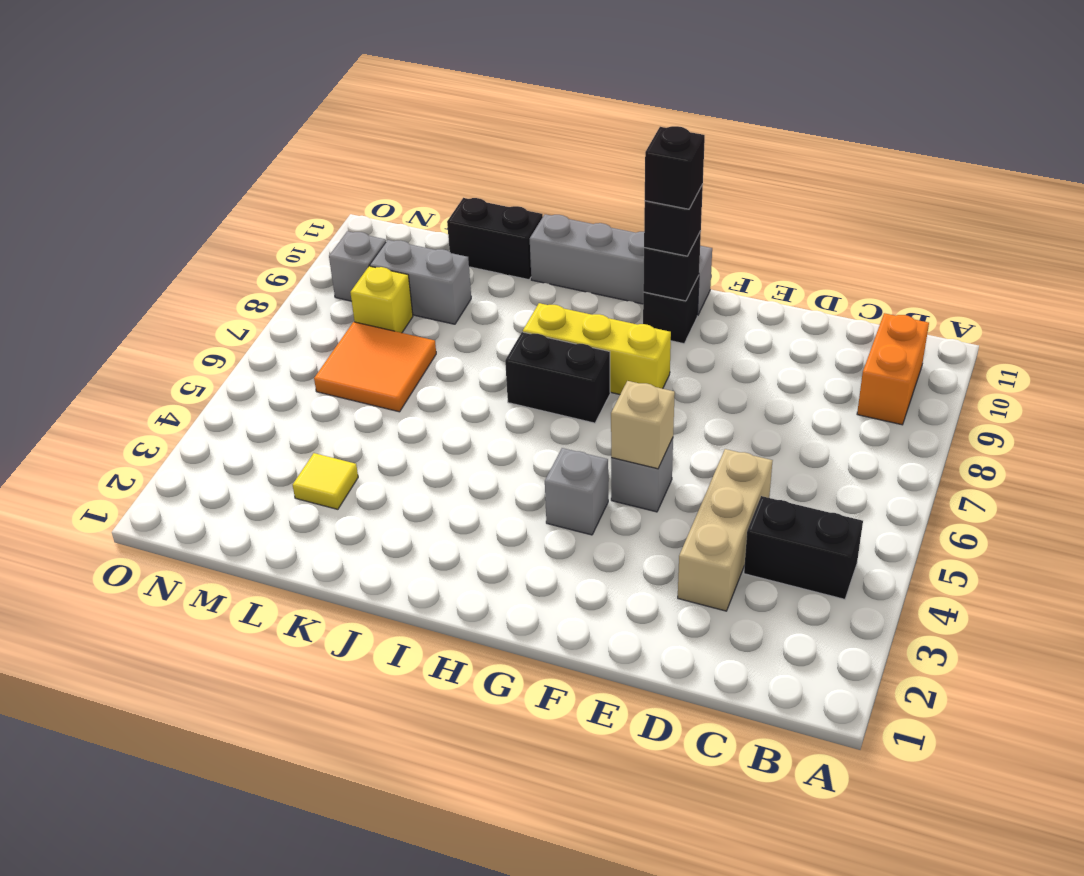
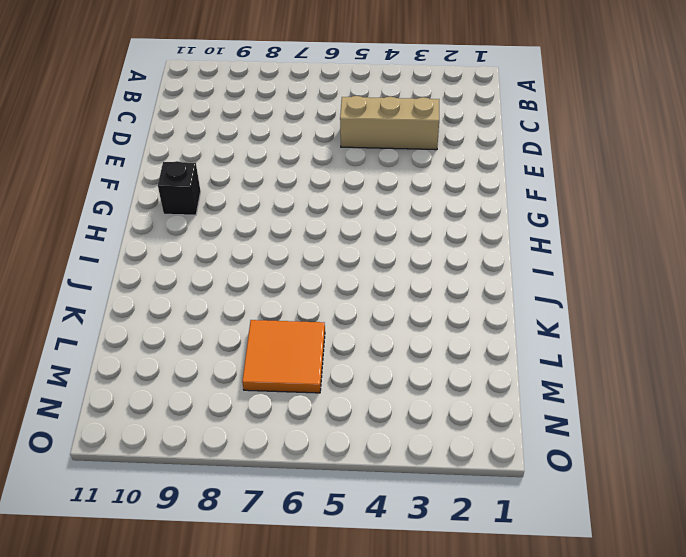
none -> black brick B4:C4 level 1
none -> orange brick B9:B10 level 1
none -> grey brick F5 level 1

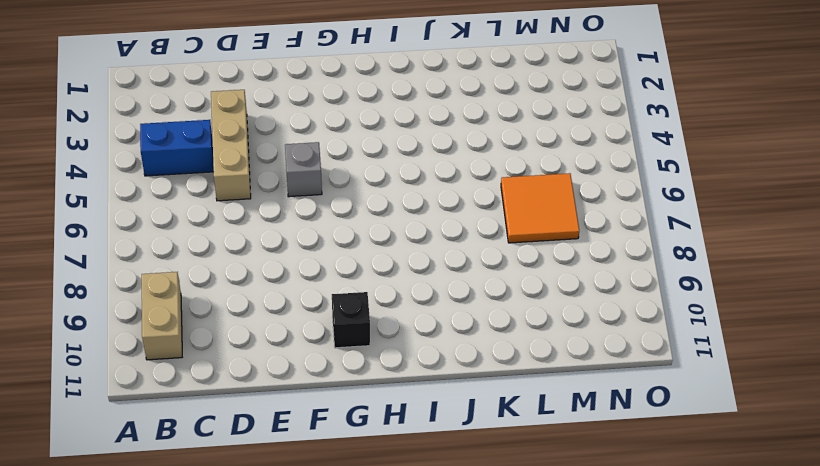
blue brick B4:C4 level 1 -> black brick B4:C4 level 1
tan brick B9:B10 level 1 -> orange brick B9:B10 level 1
none -> grey brick G4 level 1
none -> yellow brick G8:I8 level 1
none -> grey brick G11:J11 level 1

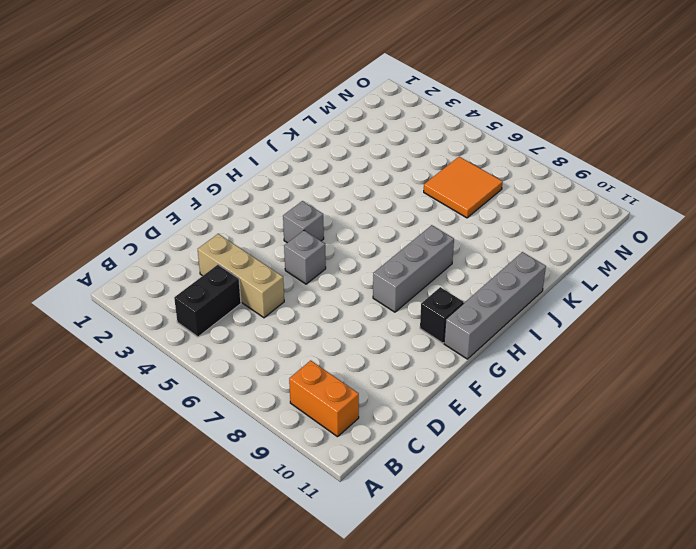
grey brick G8:I8 level 1 -> yellow brick G8:I8 level 1
none -> black brick H7:I7 level 1
none -> black brick K11:L11 level 1
none -> yellow tile L3 level 1

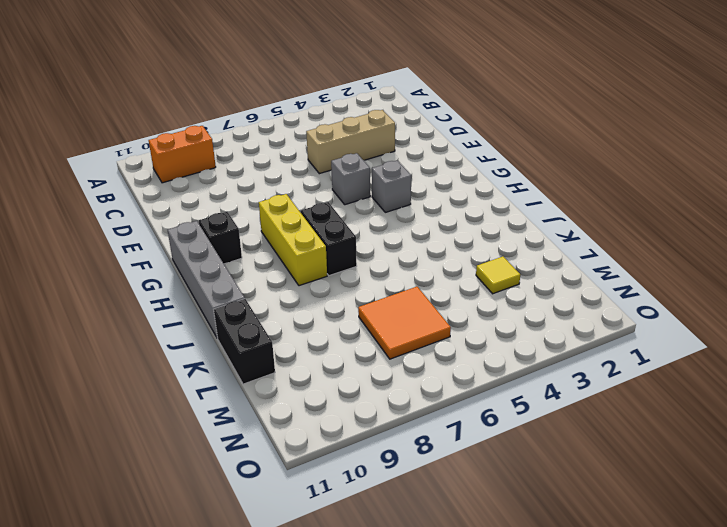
none -> black brick B4:C4 level 1
none -> grey brick L9:M9 level 1
none -> yellow brick M8 level 1

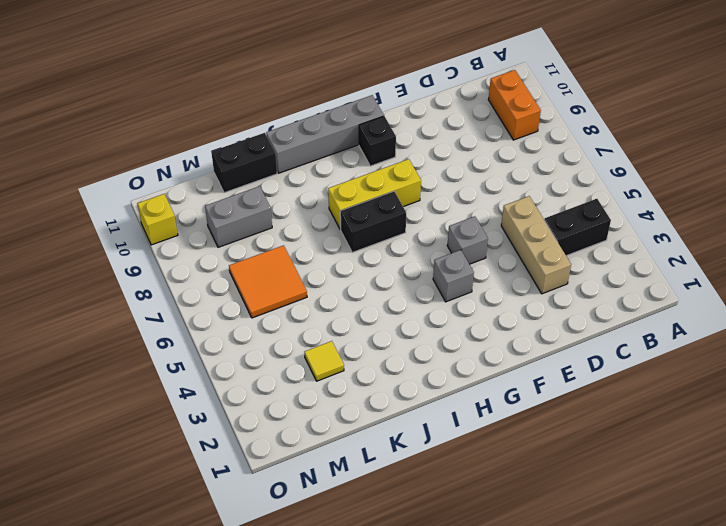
yellow brick O10 level 1 -> yellow brick M8 level 1
none -> grey brick N9 level 1
none -> tan brick F5 level 2
none -> black brick G10 level 2

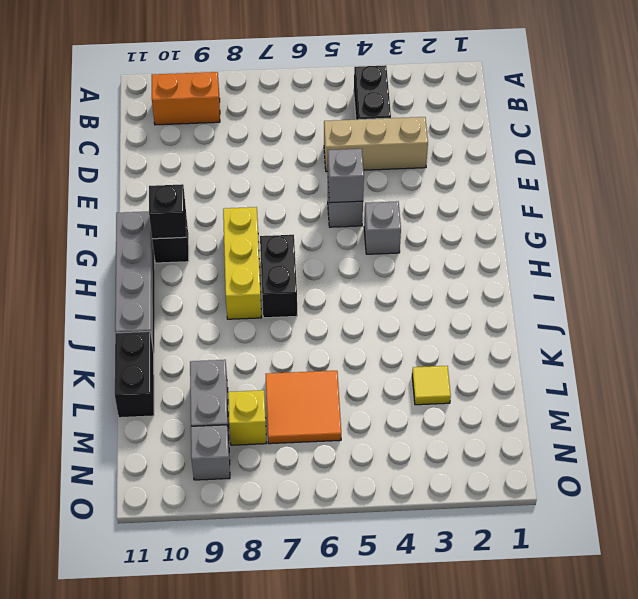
grey brick F5 level 2 -> tan brick F5 level 2
none -> black brick G10 level 3
none -> black brick G10 level 4

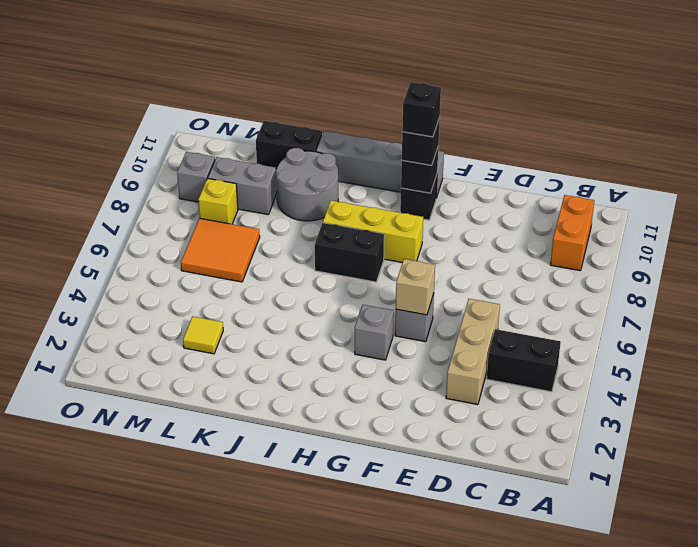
grey round brick J9:K10 level 1 -> none

